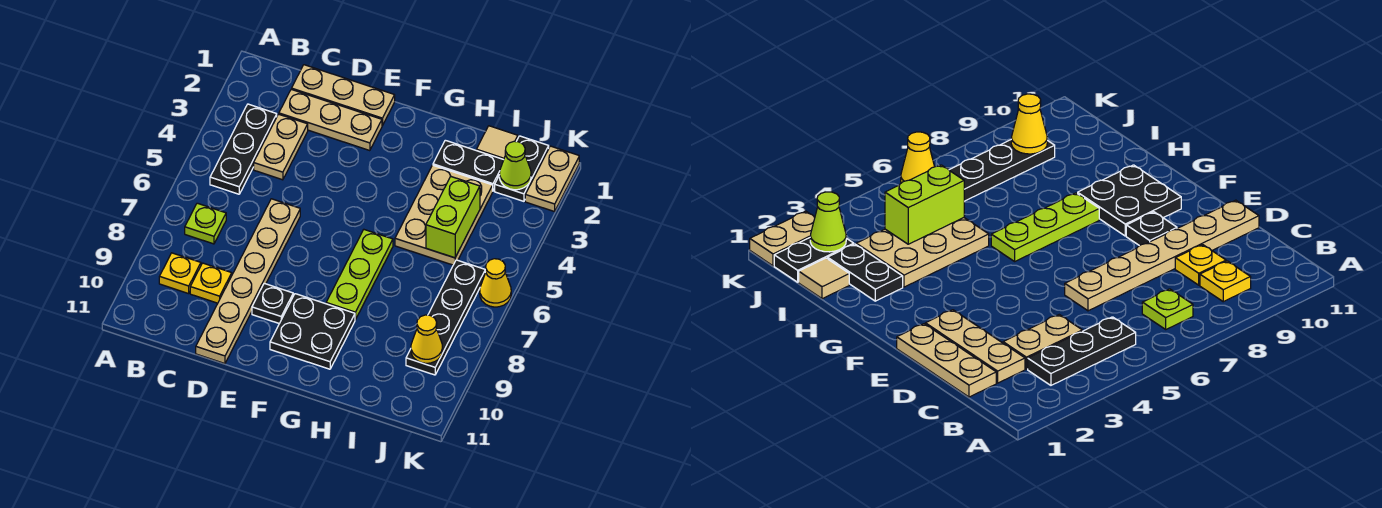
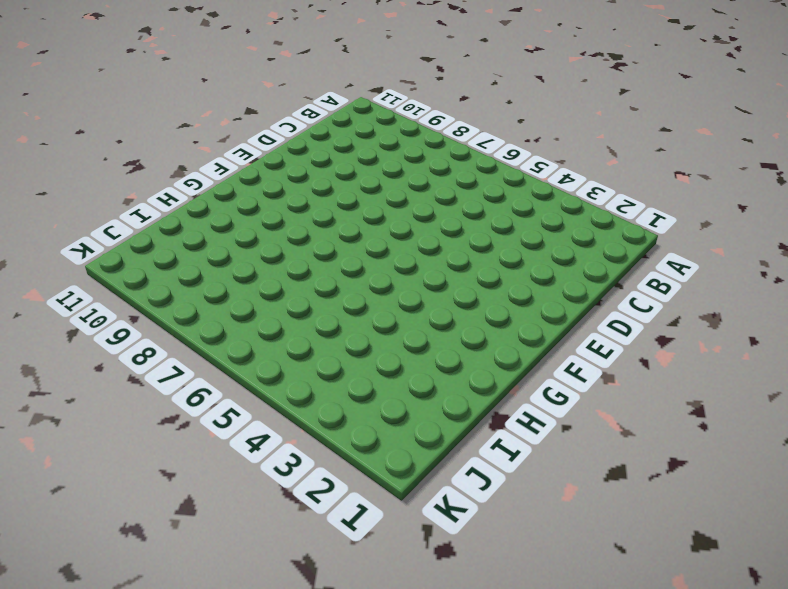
none -> black plate B3:B5 level 1
none -> lime plate B7 level 1
none -> yellow plate B9 level 1

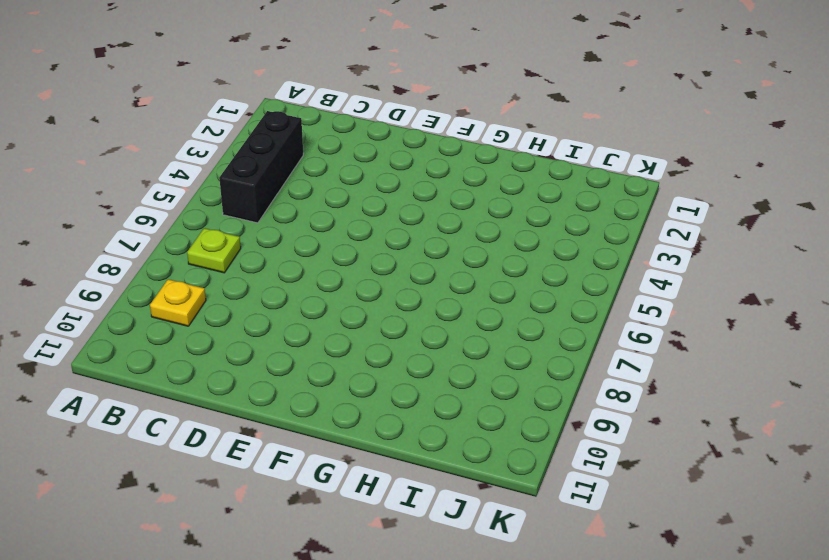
black brick B3:B5 level 1 -> black plate B3:B5 level 1
none -> tan plate C1:E1 level 1
none -> tan plate C2:E2 level 1
none -> tan plate C3:C4 level 1

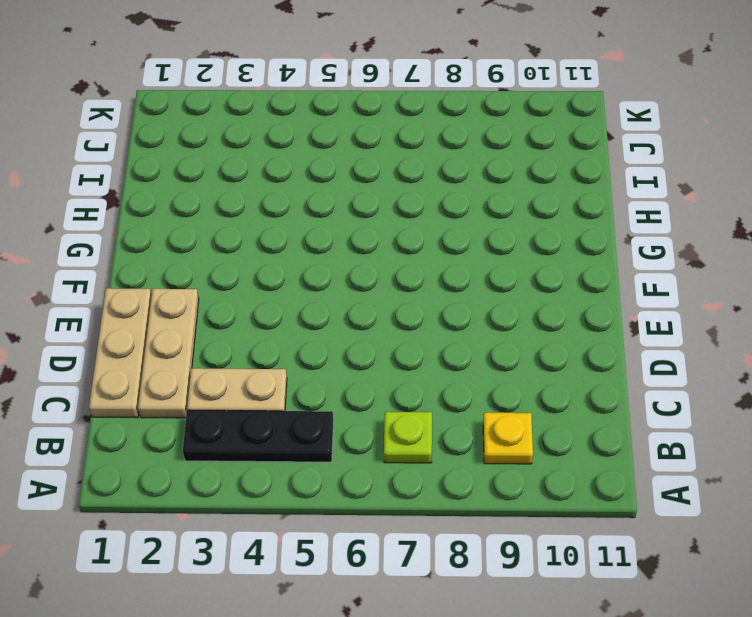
none -> yellow plate C9 level 1
none -> tan plate D6:D11 level 1
none -> black plate E9 level 1

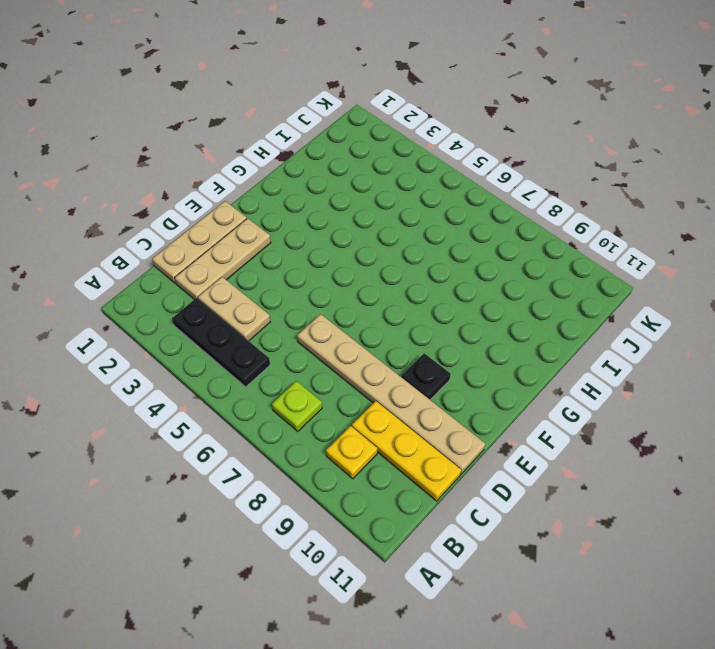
yellow plate C9:C11 level 1 -> yellow plate C9 level 1
none -> black plate F9:G10 level 1
none -> lime plate G6:G8 level 1
none -> black plate H2:I2 level 1

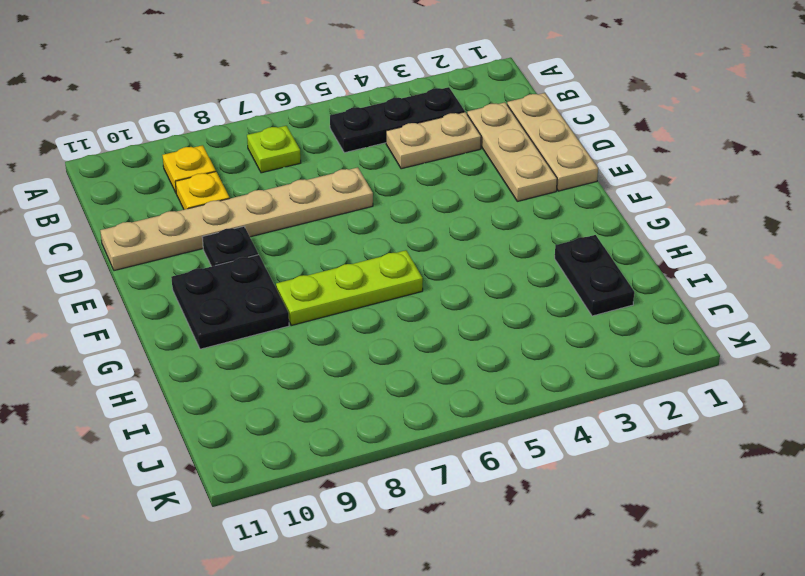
none -> tan plate H3:I5 level 1
none -> tan tile I1 level 1
none -> black plate J1:J2 level 1

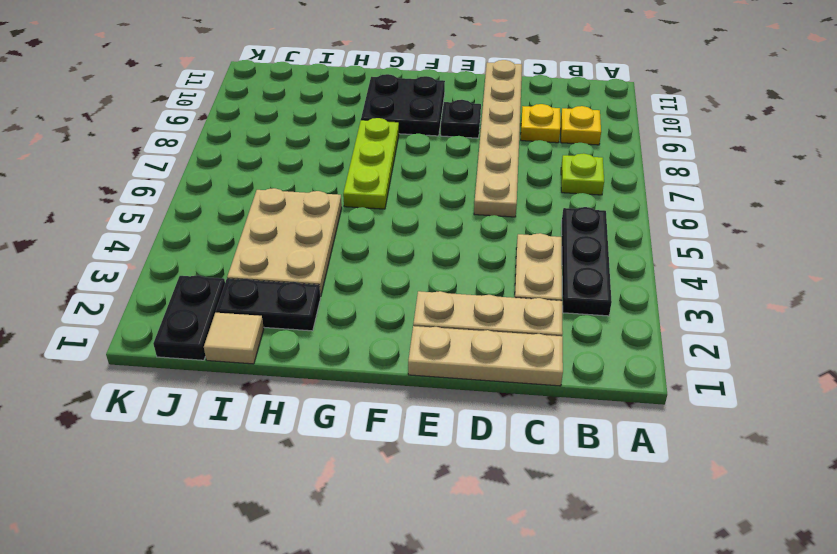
none -> black plate J6:J9 level 1
none -> tan plate K1:K2 level 1
none -> yellow cone K6 level 1

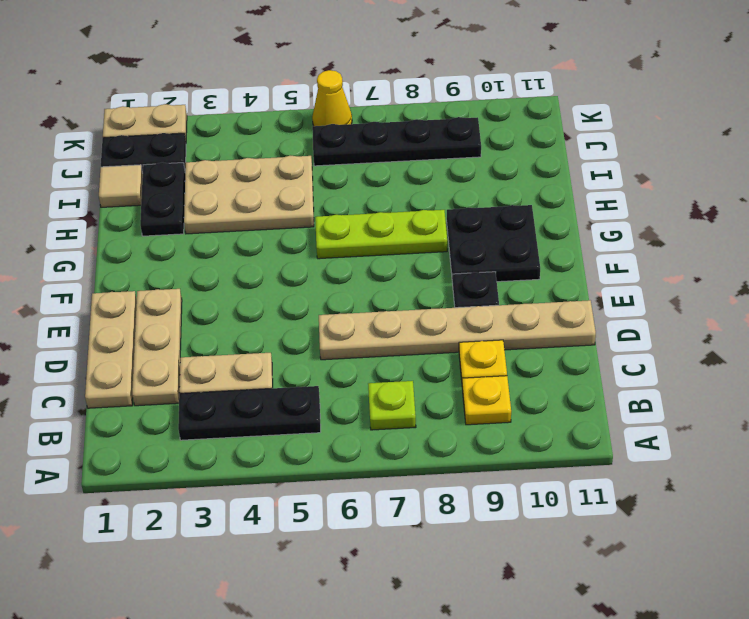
none -> lime brick I4:I5 level 2
none -> lime cone J2 level 2
none -> yellow cone J9 level 2

